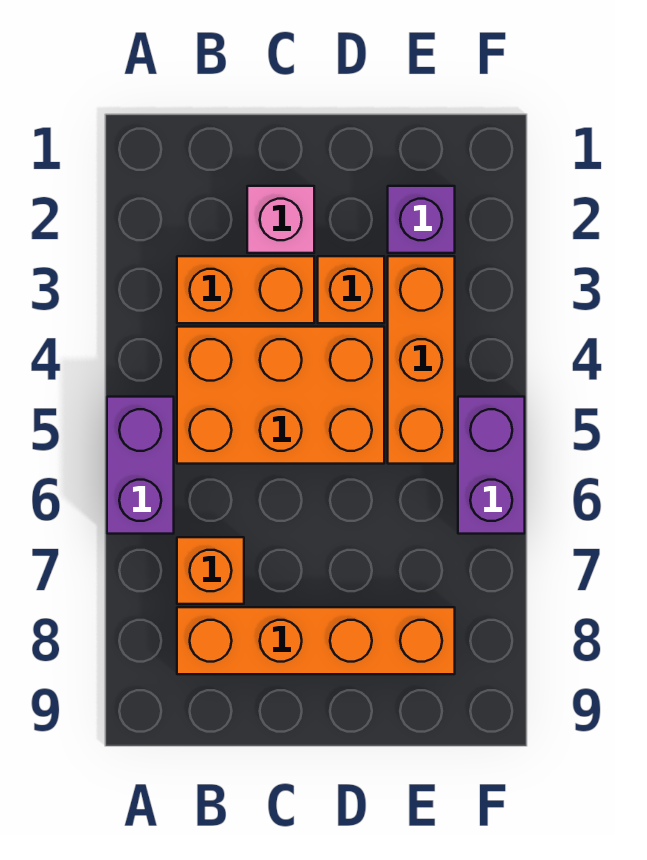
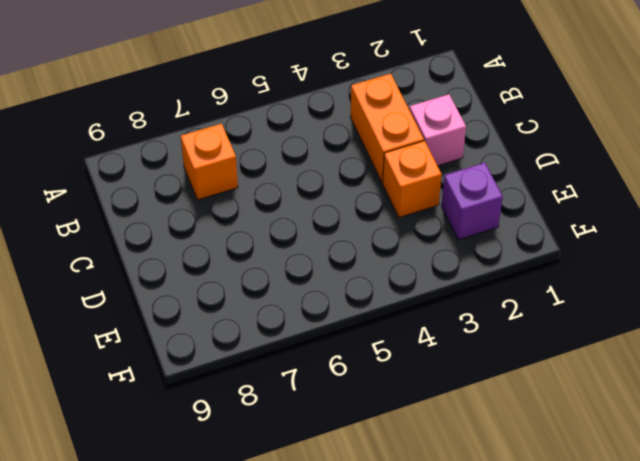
none -> purple brick A5:A6 level 1
none -> orange brick B4:D5 level 1

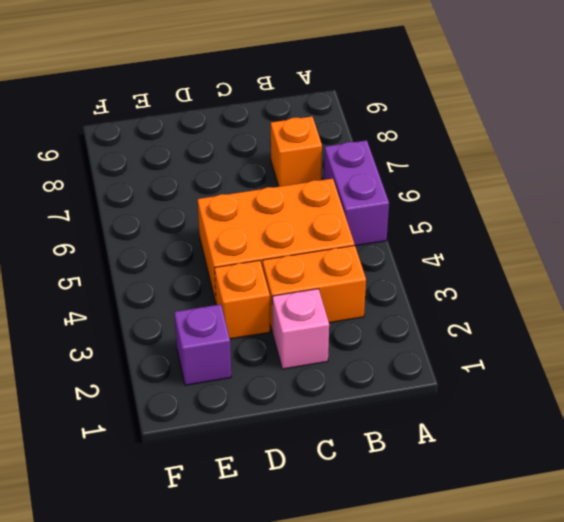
none -> orange brick B8:E8 level 1
none -> orange brick E3:E5 level 1

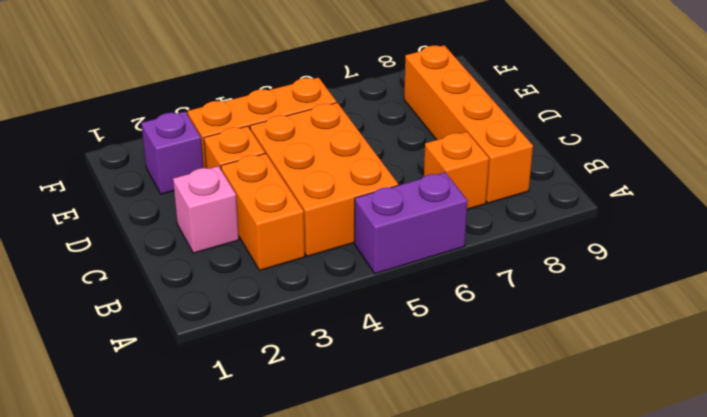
none -> purple brick F5:F6 level 1

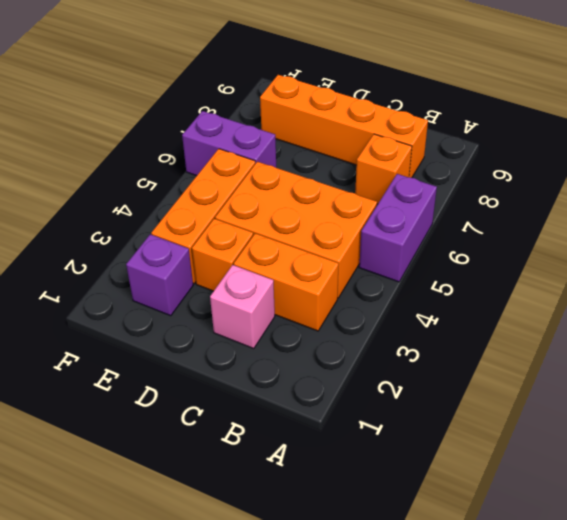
purple brick E6:F6 level 1 -> purple brick F5:F6 level 1

